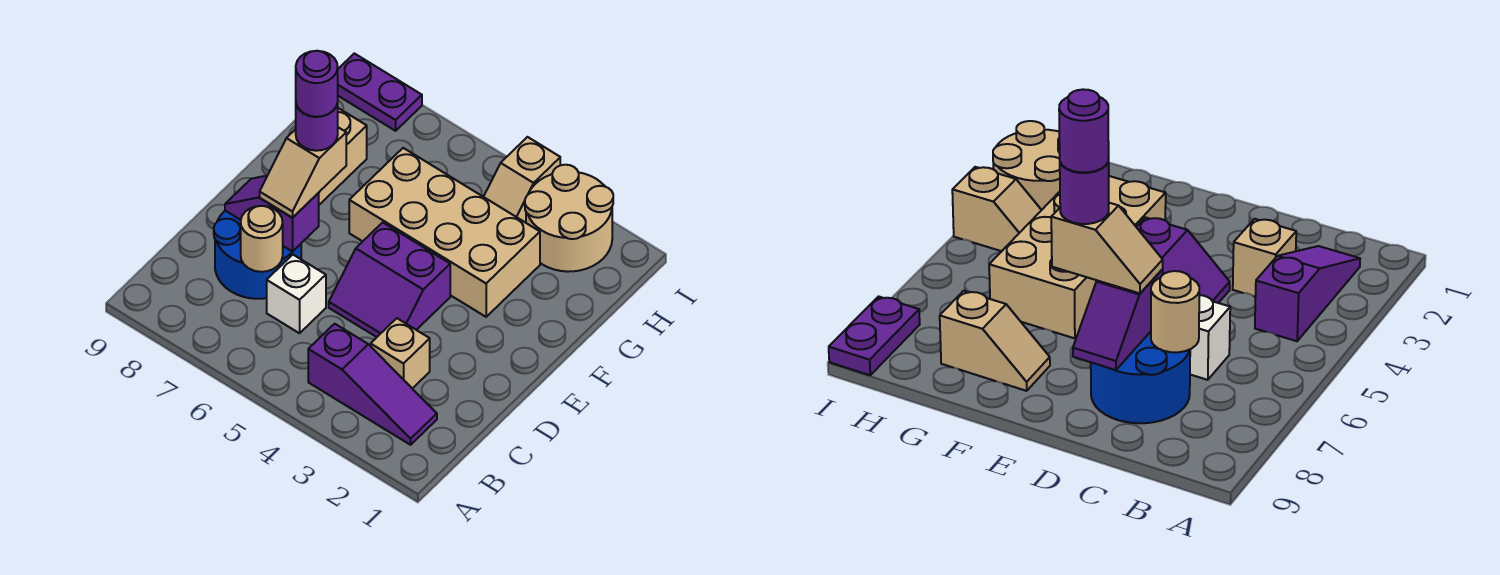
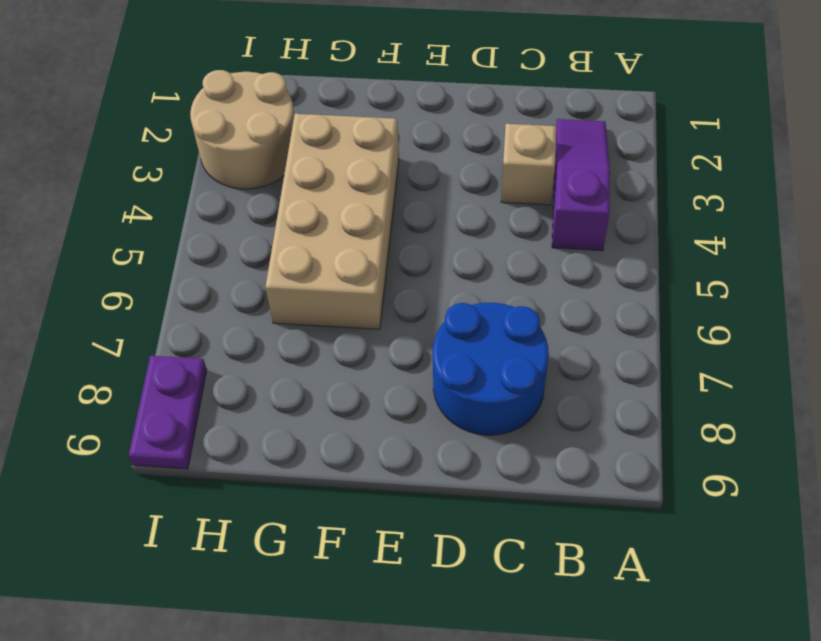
none -> white brick C6 level 1
none -> purple slope D4:E5 level 1 top E
none -> tan slope F8:G8 level 1 top G

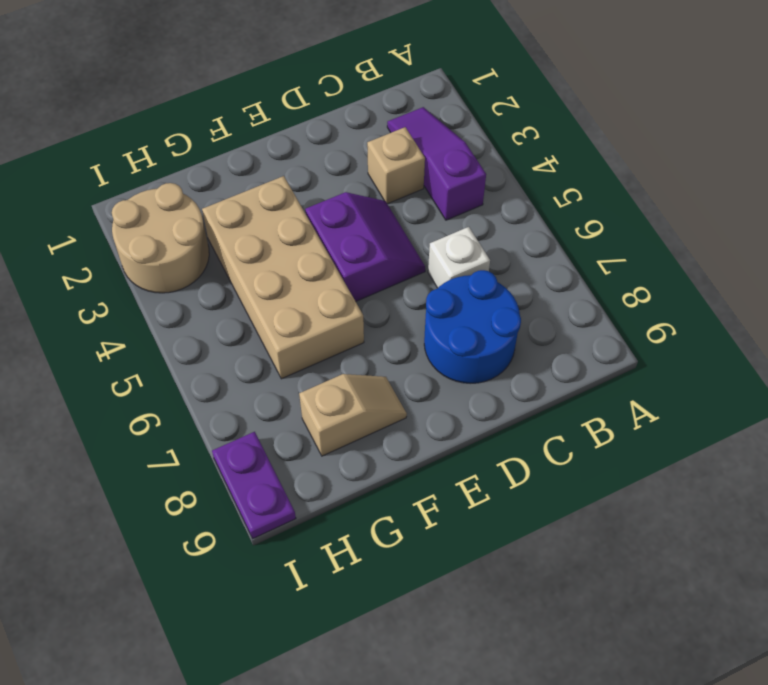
none -> tan slope H4:I4 level 1 top I
none -> tan round brick C7 level 2
none -> purple slope D7:D8 level 2 top 7

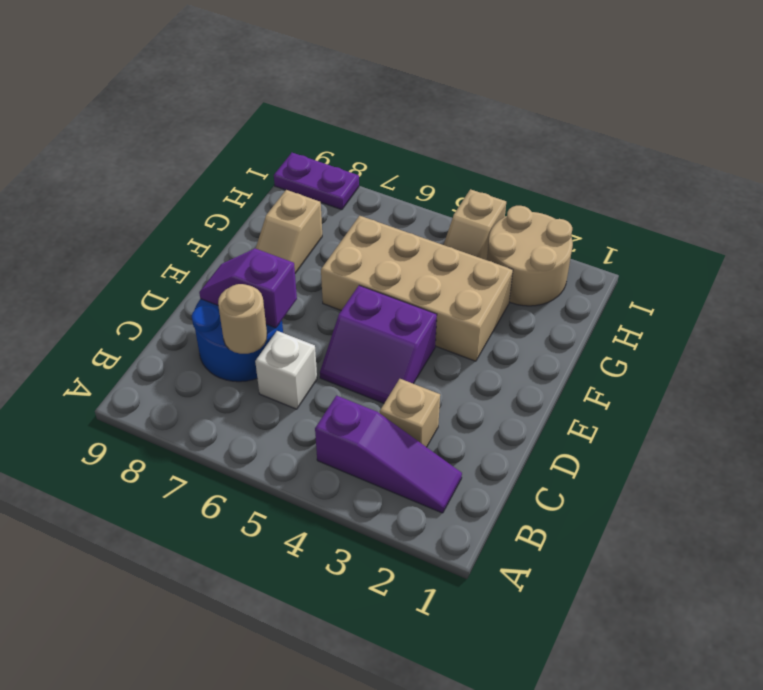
none -> tan slope D7:E7 level 3 top E
none -> purple round brick E7 level 4
none -> purple round brick E7 level 5

